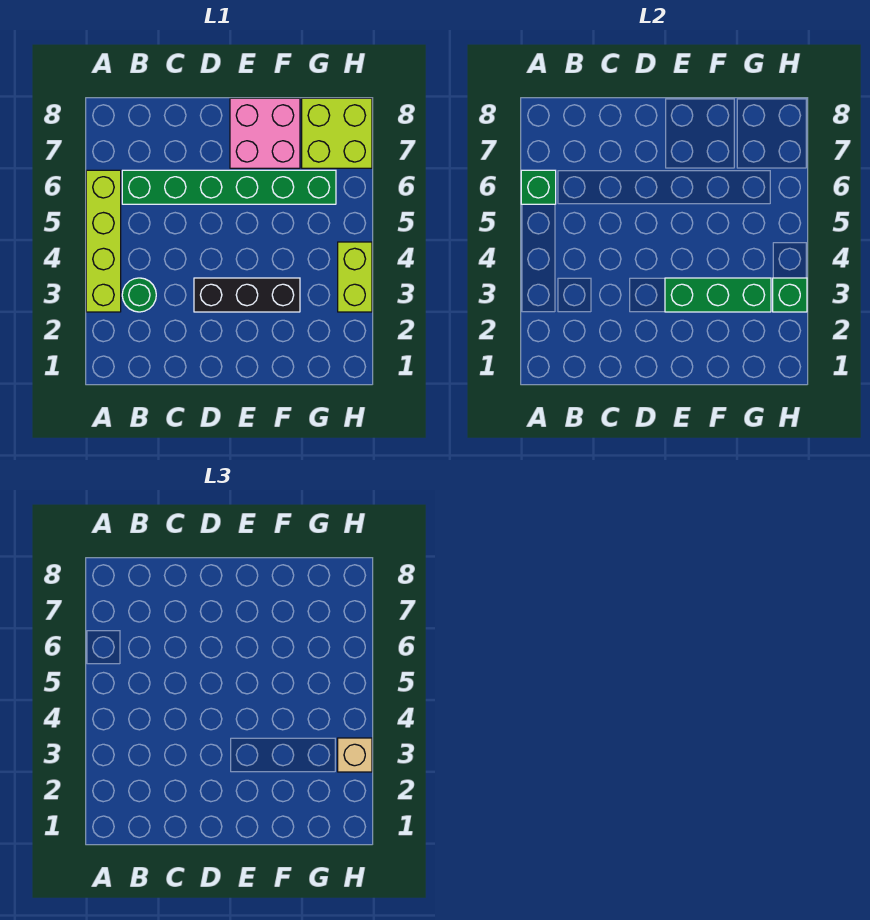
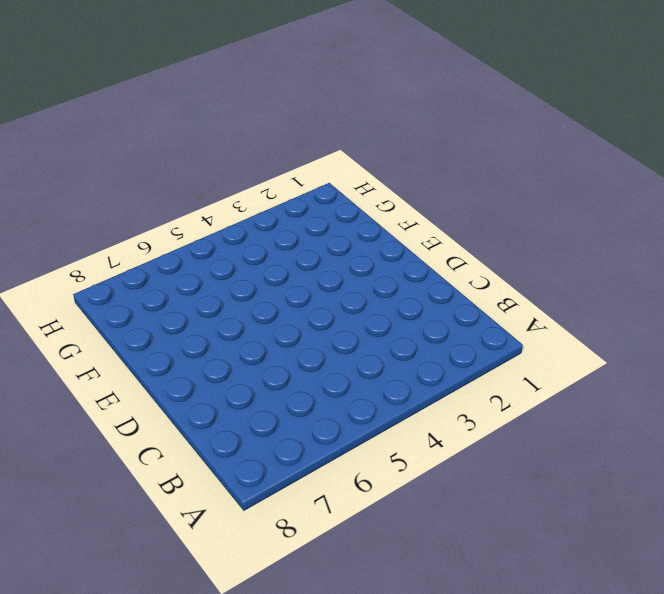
none -> lime brick A3:A6 level 1
none -> green round brick B3 level 1

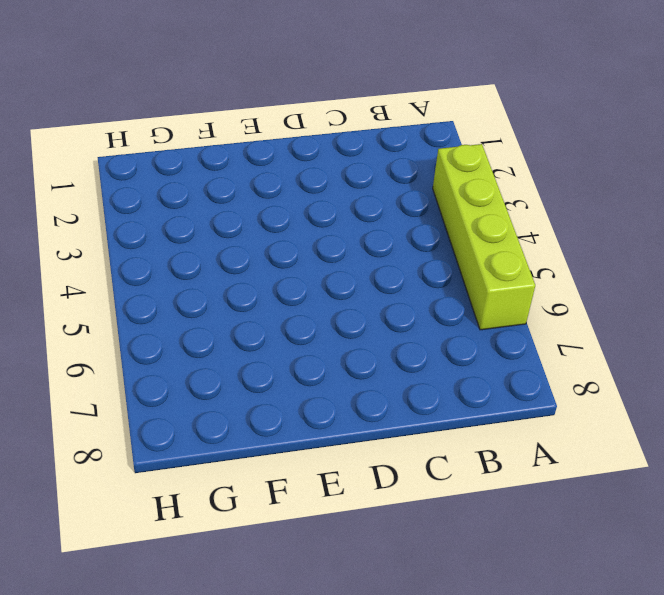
none -> green round brick B3 level 1
none -> green brick B6:G6 level 1

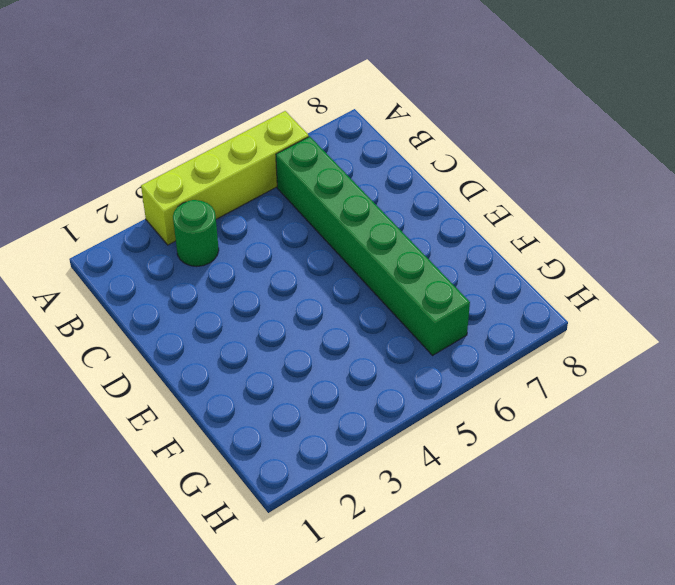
none -> black brick D3:F3 level 1
none -> pink brick E7:F8 level 1

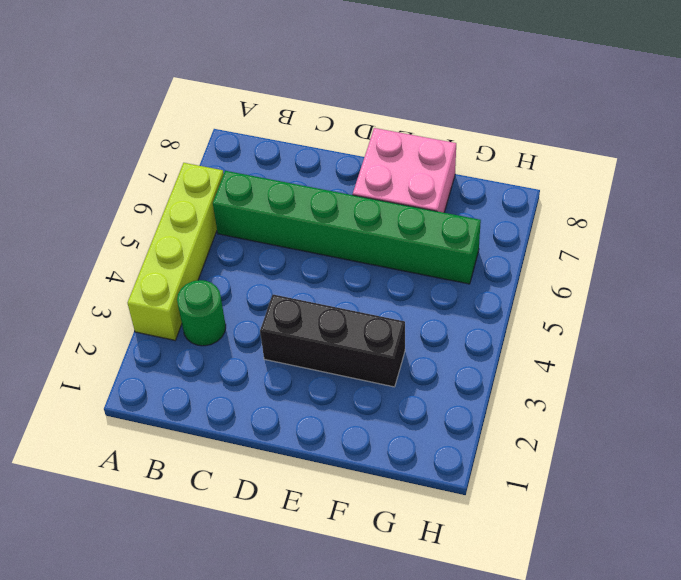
none -> lime brick G7:H8 level 1
none -> lime brick H3:H4 level 1

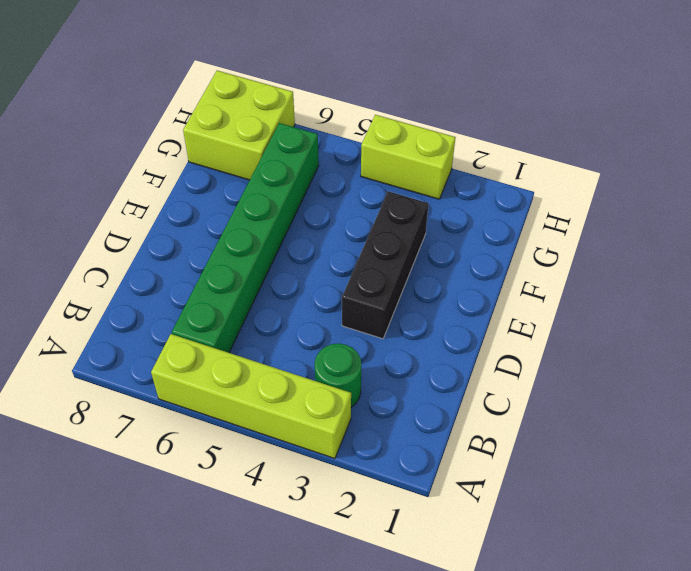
none -> pink brick E7:F8 level 1
none -> green brick A6 level 2

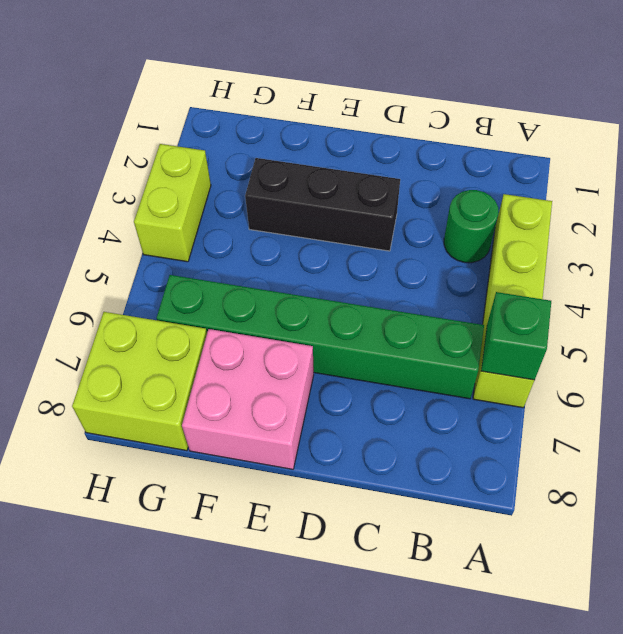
none -> green brick E3:G3 level 2
none -> green brick H3 level 2

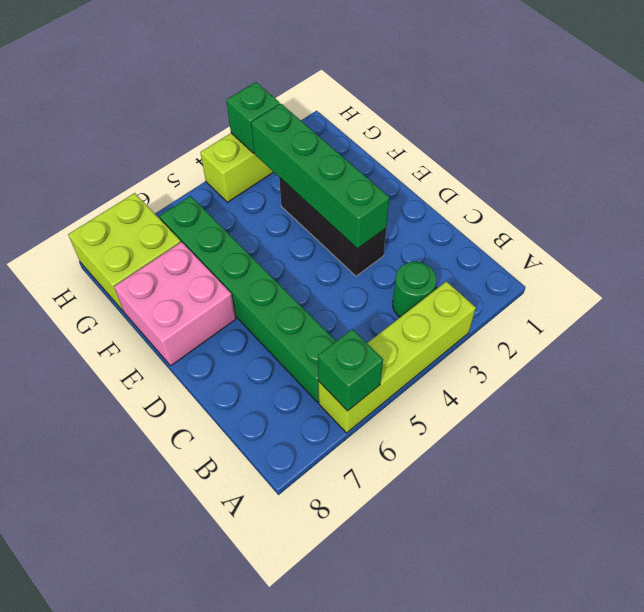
green brick D3:G3 level 2 -> green brick E3:G3 level 2
none -> tan brick H3 level 3

